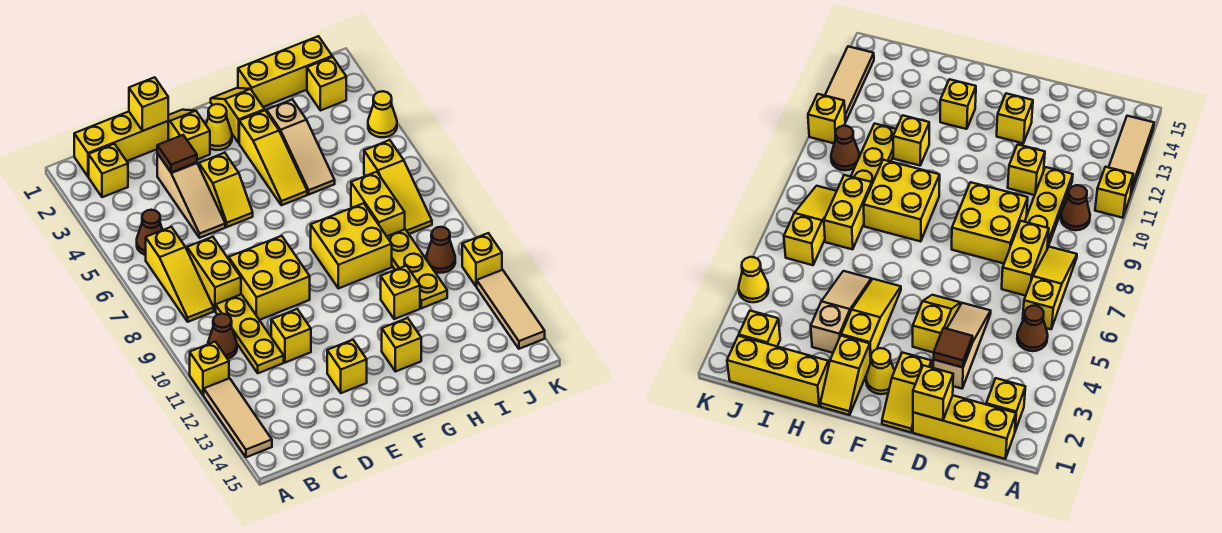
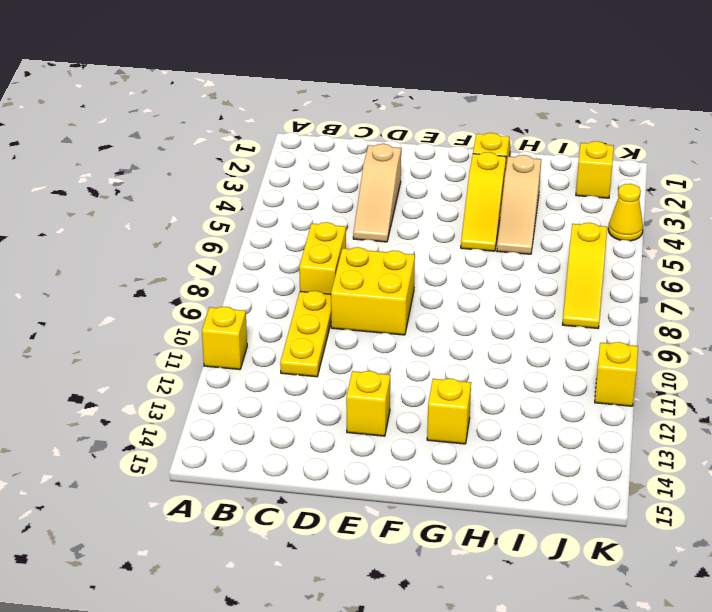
none -> tan tile A12:A14 level 1
none -> yellow brick B1:D1 level 1
none -> yellow brick B2 level 1
none -> brown cone B5 level 1

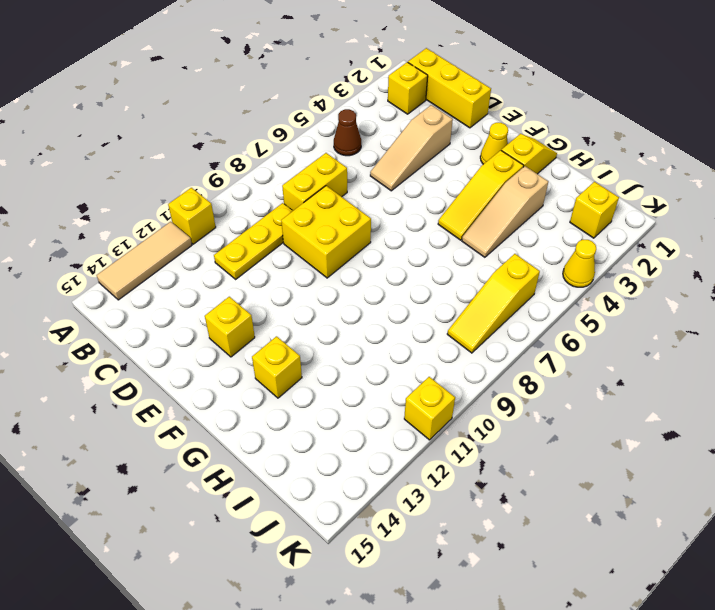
none -> yellow slope B6:B8 level 1 top 6
none -> brown cone B10 level 1
none -> yellow brick D11 level 1
none -> yellow slope E1:E2 level 1 top 2

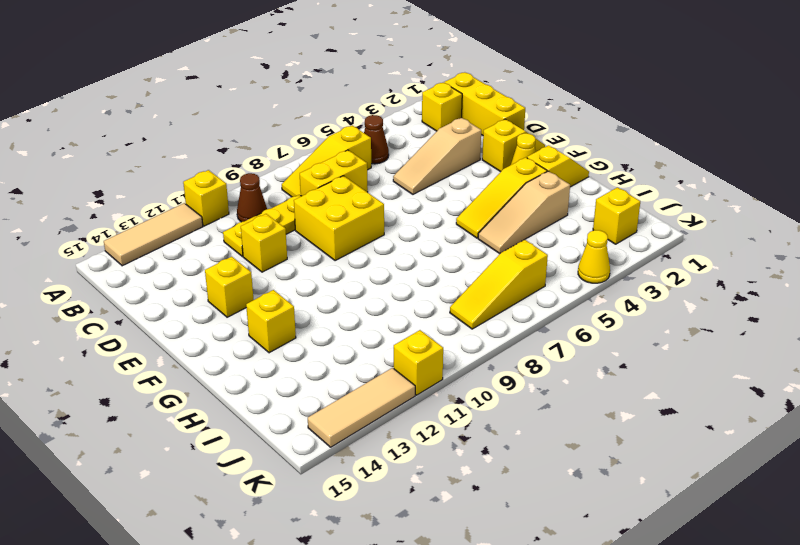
none -> yellow slope E4:E5 level 1 top 4
none -> yellow brick G8:H9 level 1
none -> yellow brick H1:J1 level 1
none -> yellow brick H11 level 1

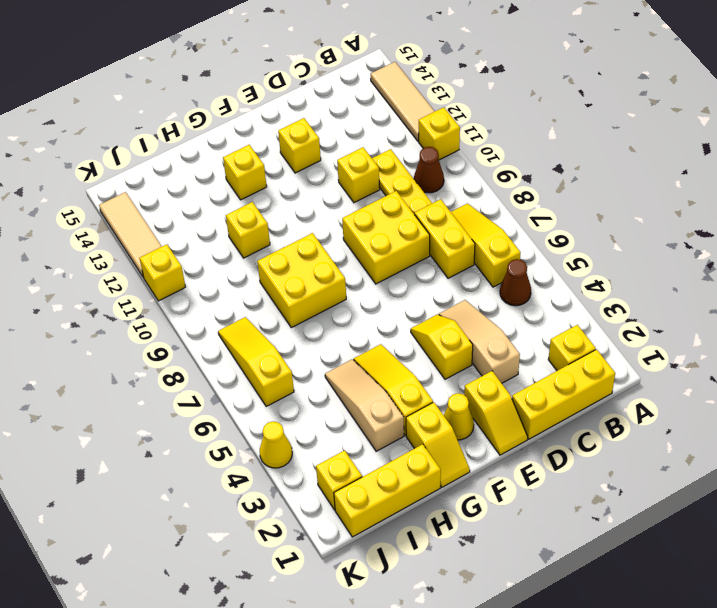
none -> yellow brick I7:I8 level 1
none -> yellow plate I9:I11 level 1
none -> brown cone J10 level 1
none -> yellow brick D1 level 2

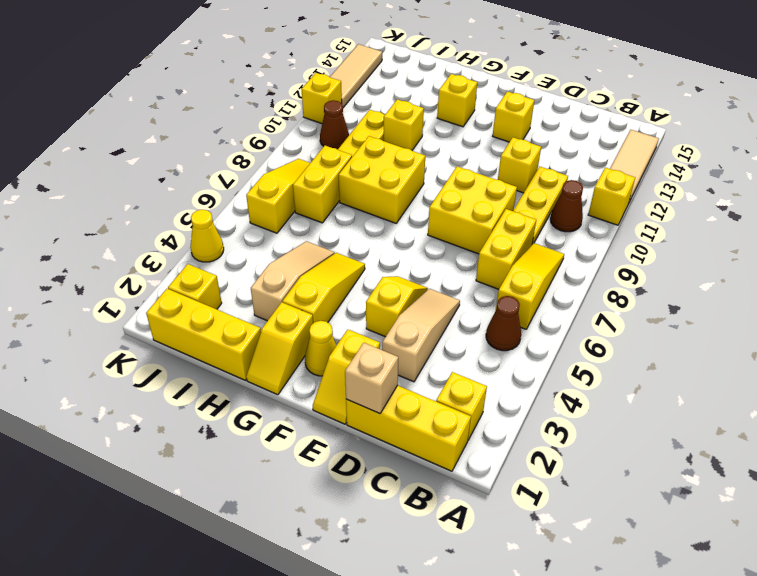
tan brick D1 level 2 -> yellow brick D1 level 2
none -> brown tile D3 level 2

